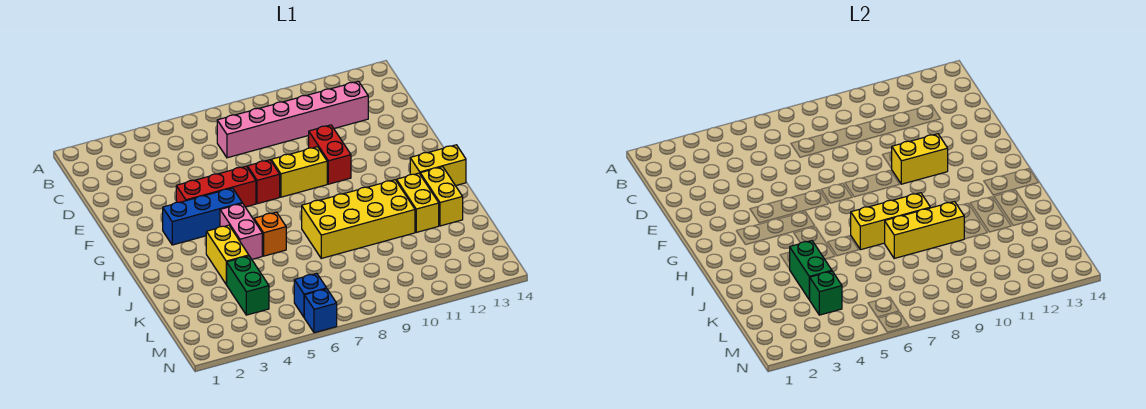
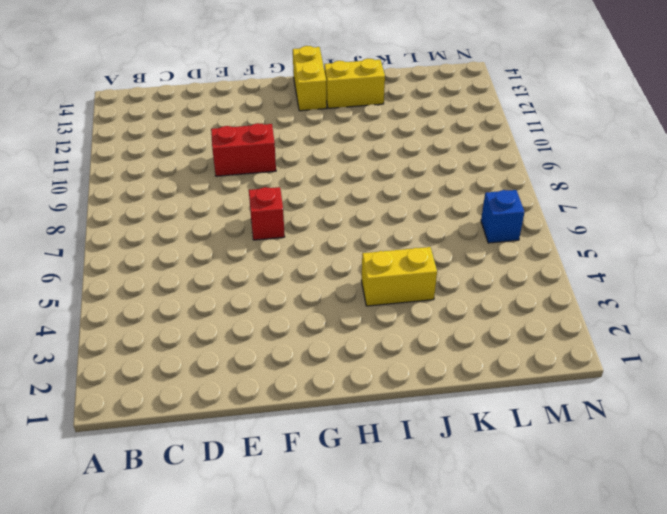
none -> pink brick C7:C12 level 1
none -> red brick F4:F6 level 1
none -> yellow brick F8:F9 level 1

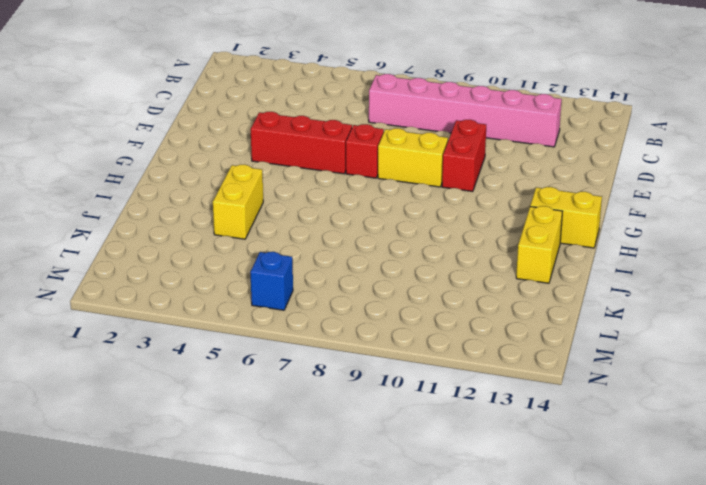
none -> blue brick G3:G5 level 1
none -> pink brick H5:I5 level 1
none -> orange brick I6 level 1

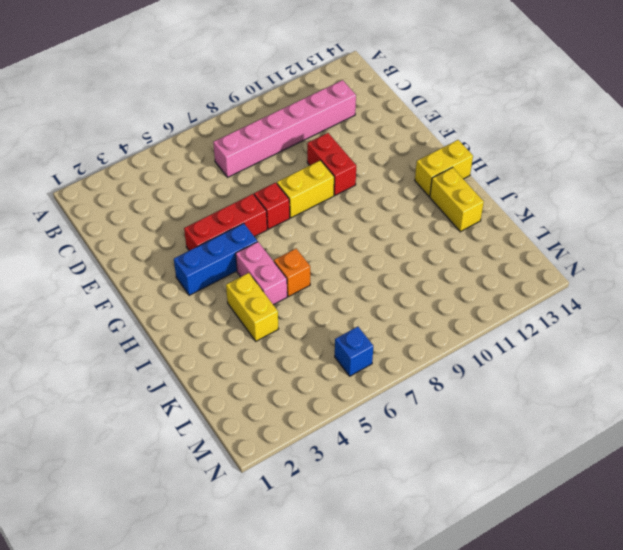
none -> yellow brick I8:J11 level 1
none -> yellow brick I12:J12 level 1
none -> green brick K4:L4 level 1

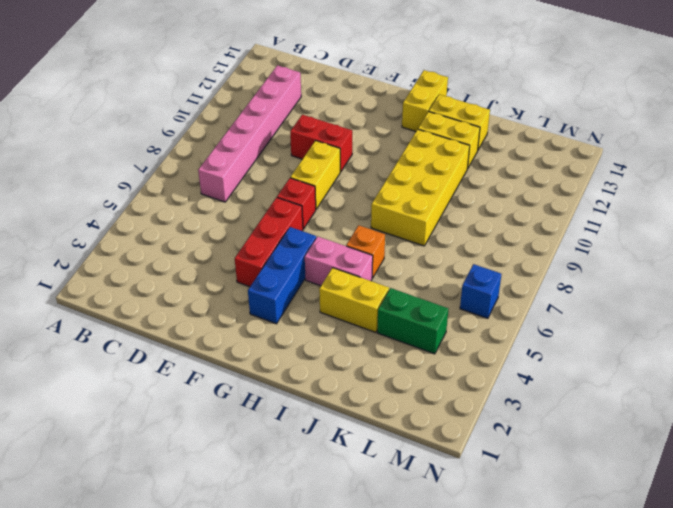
none -> blue brick N6 level 1
none -> yellow brick F10:F11 level 2
none -> yellow brick I7:I9 level 2

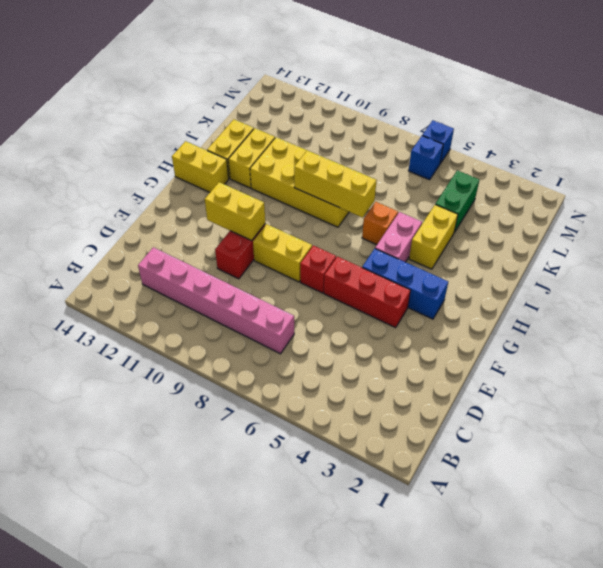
none -> green brick J4:K4 level 2
none -> yellow brick J8:J10 level 2
none -> green brick L4 level 2

